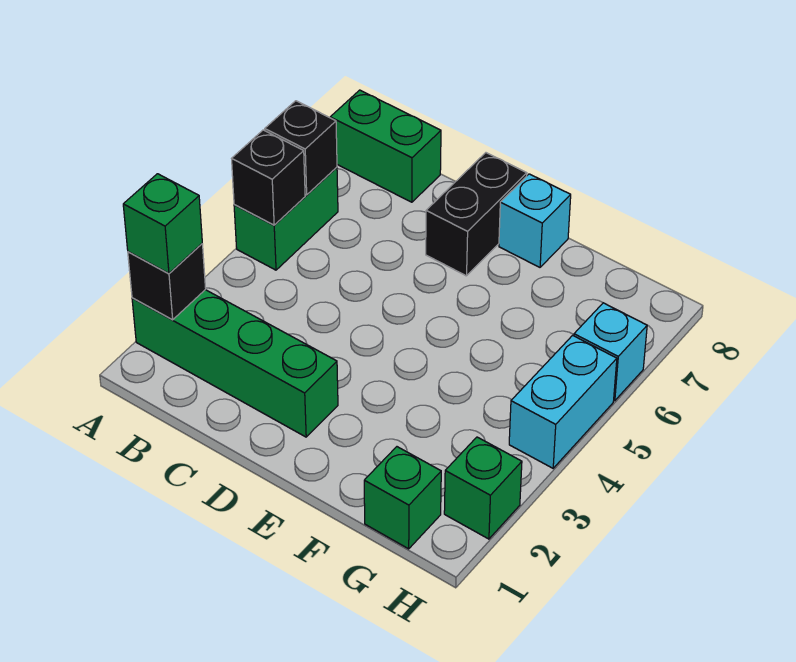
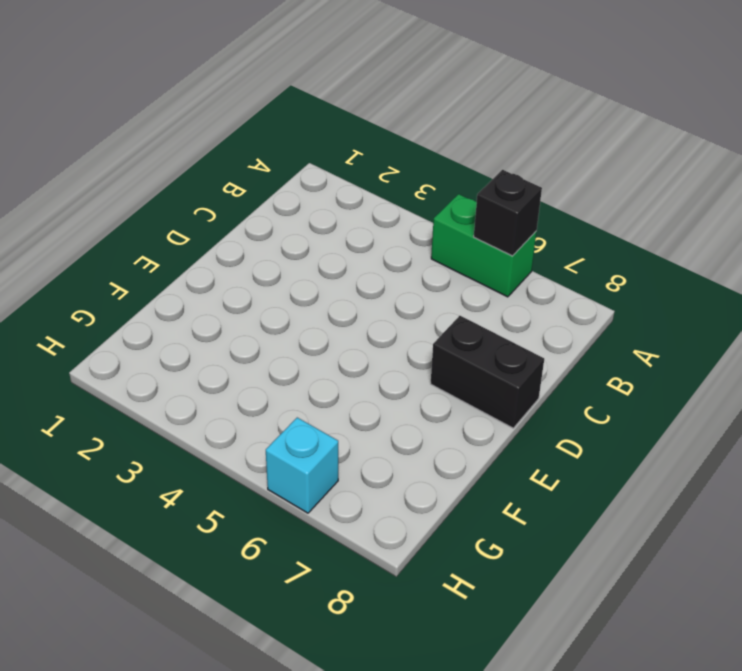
none -> green brick A2:D2 level 1
none -> green brick A8:B8 level 1
none -> cyan brick E8 level 1

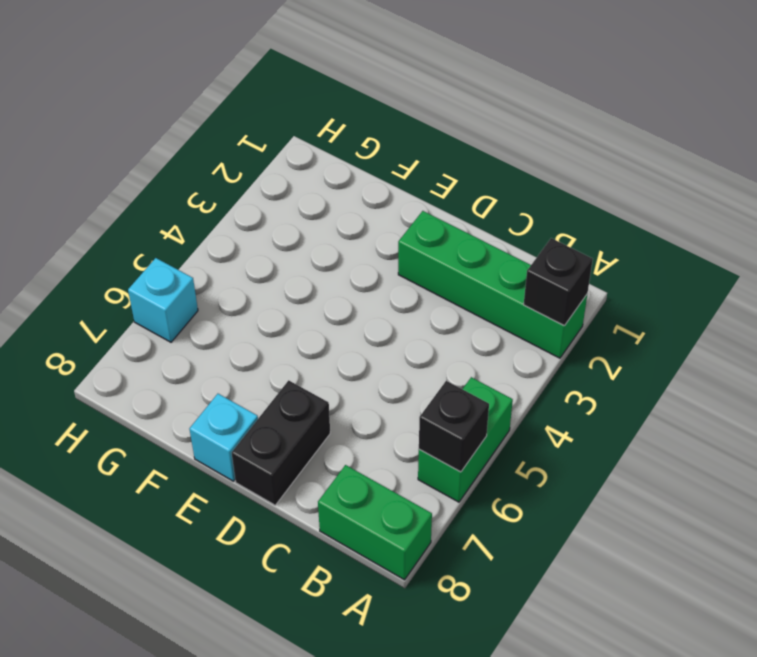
none -> green brick G1 level 1
none -> green brick H2 level 1
none -> cyan brick H4:H5 level 1

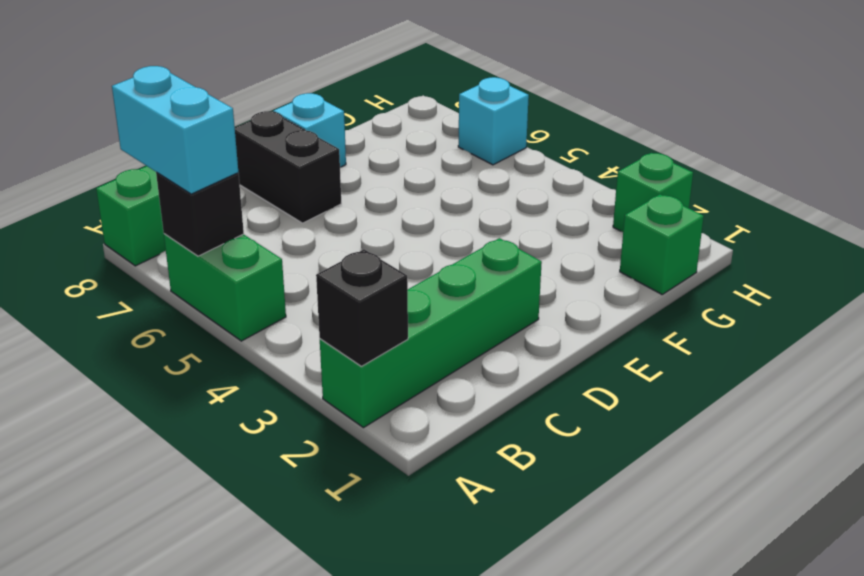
cyan brick A6:A7 level 3 -> cyan brick H4:H5 level 1
none -> black brick A5 level 2
none -> green brick A2 level 3

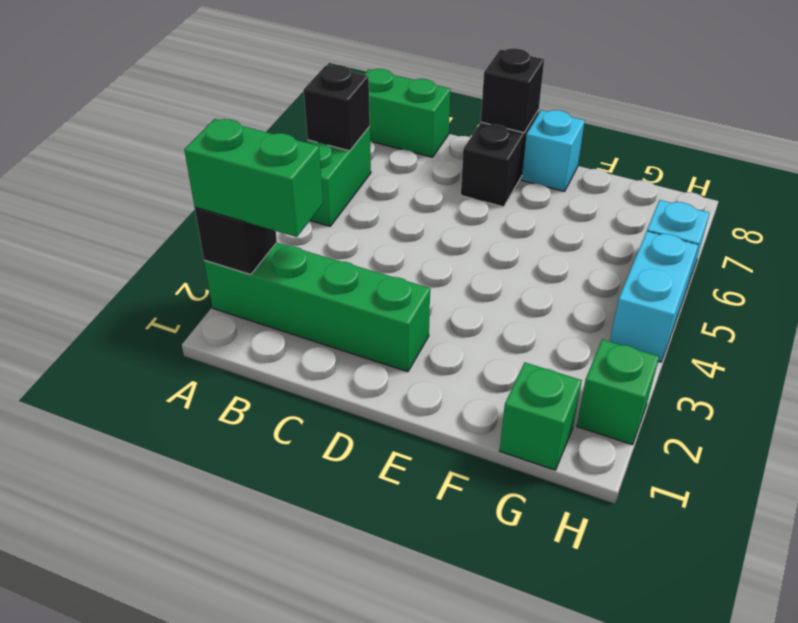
green brick A2:B2 level 3 -> green brick A2 level 3
black brick D8 level 2 -> black brick A5 level 2

